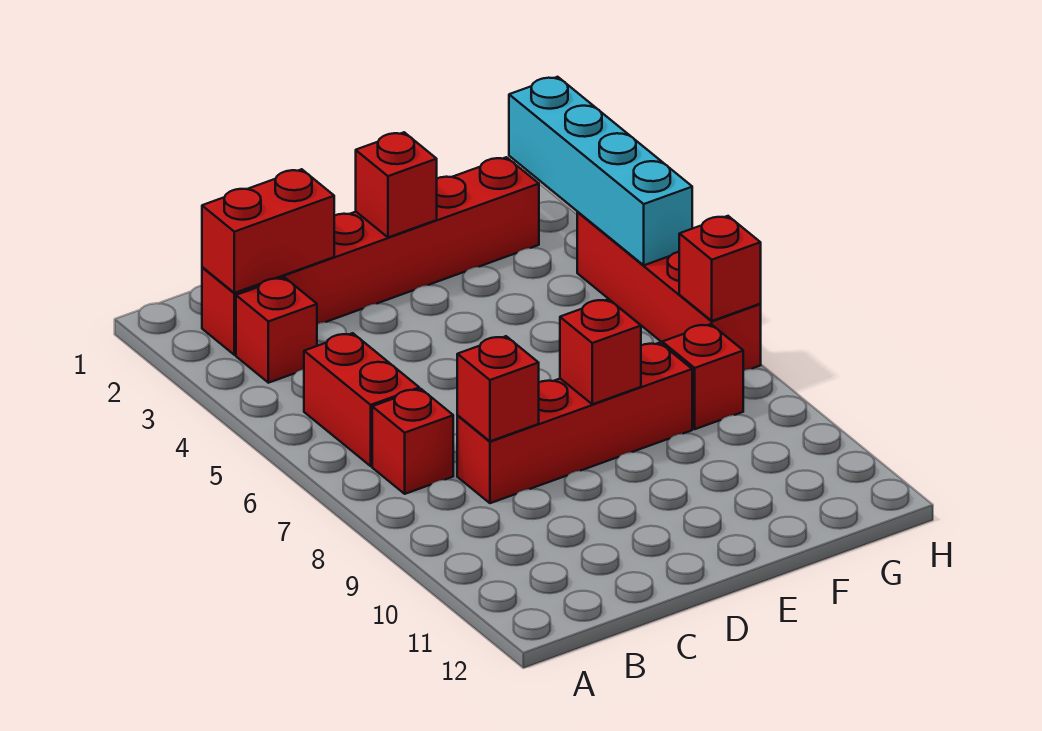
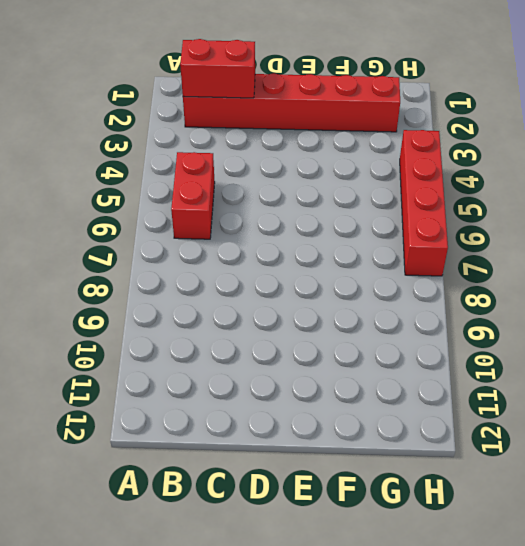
none -> red brick B3 level 1
none -> red brick B7 level 1
none -> red brick C8:F8 level 1

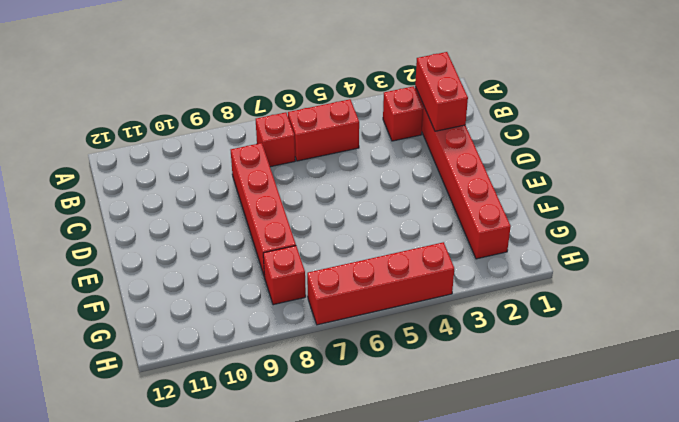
none -> red brick C8 level 2
none -> red brick E2 level 2
none -> red brick E8 level 2

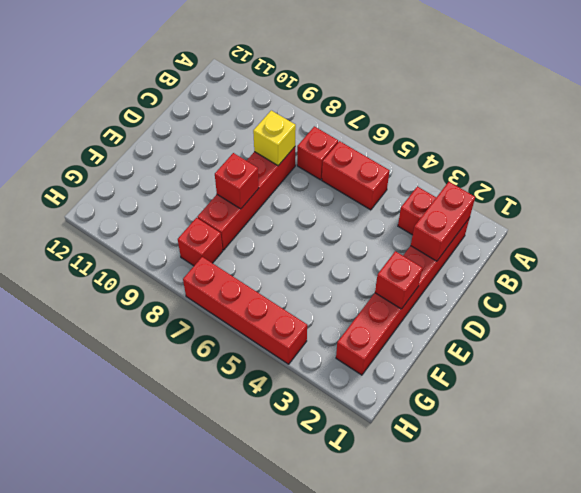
yellow brick C8 level 2 -> red brick C8 level 2
none -> cyan brick H2:H5 level 2
none -> red brick H7 level 2

